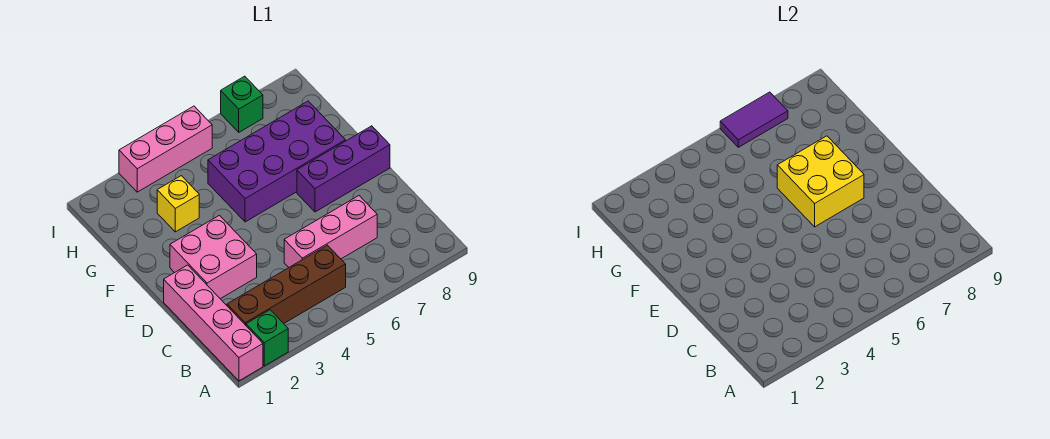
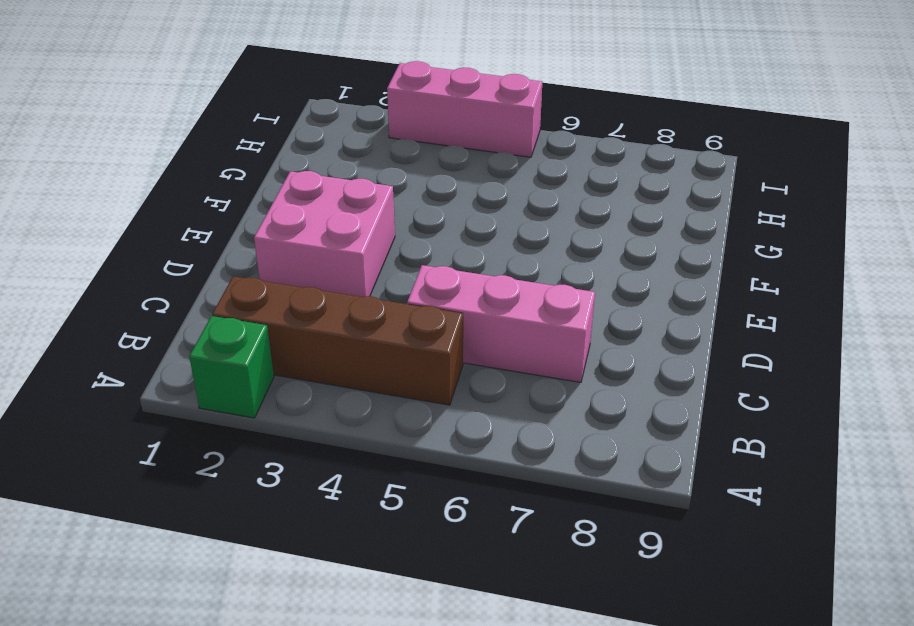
none -> pink brick A1:D1 level 1
none -> purple brick E7:E9 level 1
none -> purple brick F5:G8 level 1

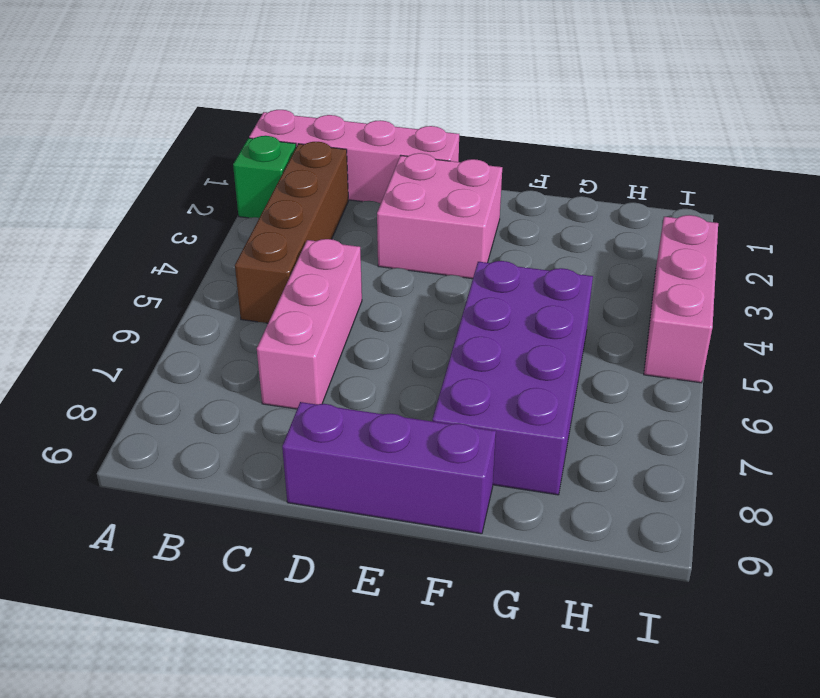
purple brick D9:F9 level 1 -> purple brick E7:E9 level 1
none -> yellow brick G3 level 1
none -> green brick I7 level 1
none -> yellow brick E6:F7 level 2

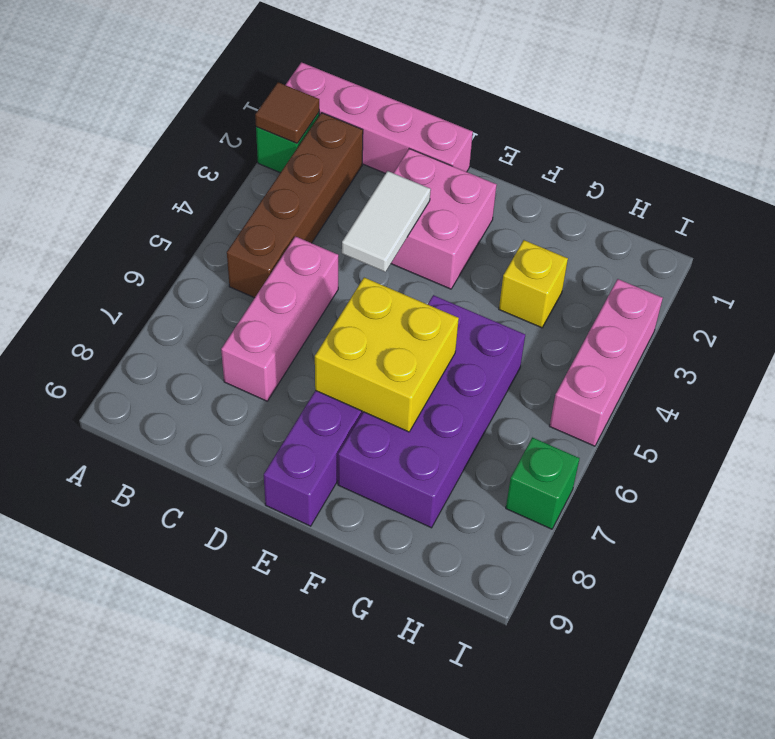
brown tile A2 level 2 -> none
white tile D3:D4 level 2 -> none
none -> purple tile I6:I7 level 2

